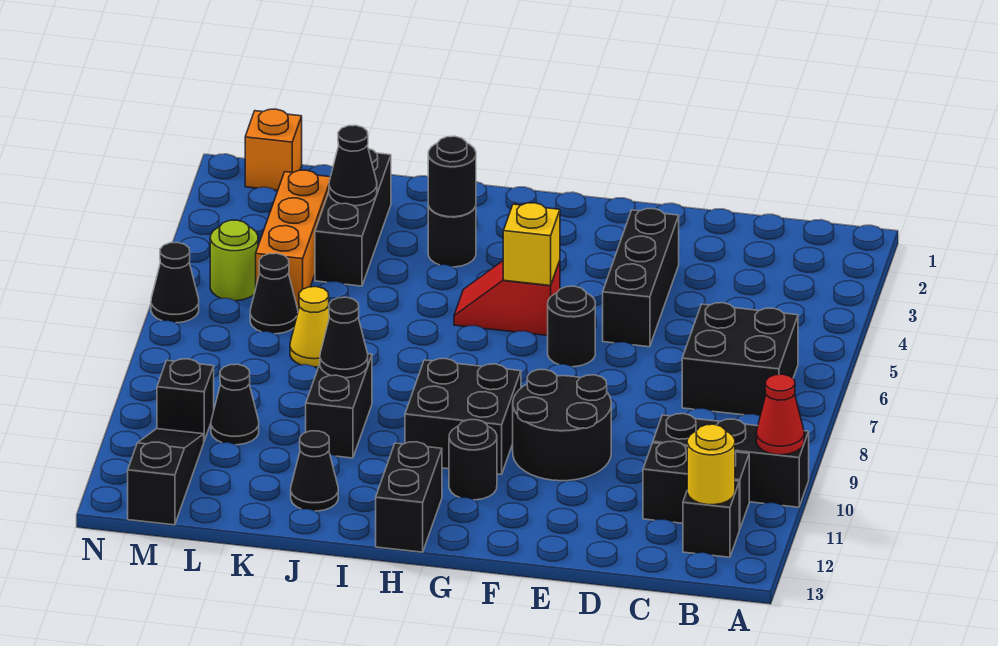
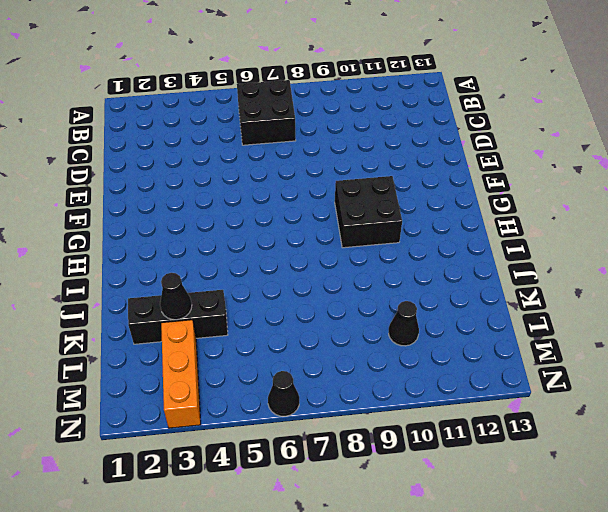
orange brick L3:N3 level 1 -> orange brick L3:L5 level 1
none -> black brick A10:C10 level 1
none -> black brick B11:C11 level 1
none -> black brick B12 level 1
none -> black brick E3:E5 level 1

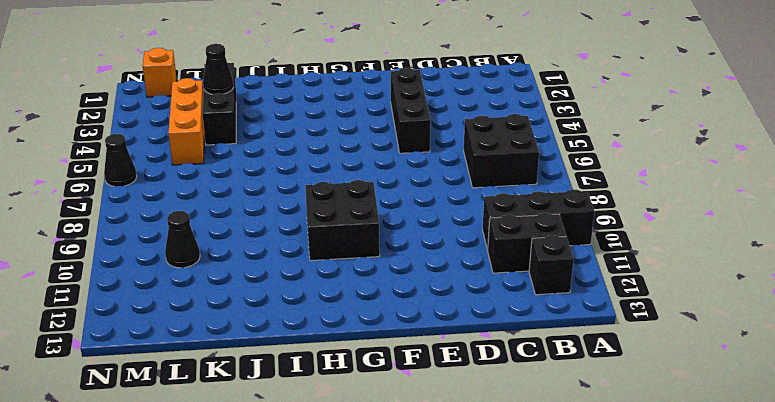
none -> black round brick E9:F10 level 1
none -> black round brick F6 level 1
none -> red slope G5:H5 level 1 top G
none -> black round brick G11 level 1

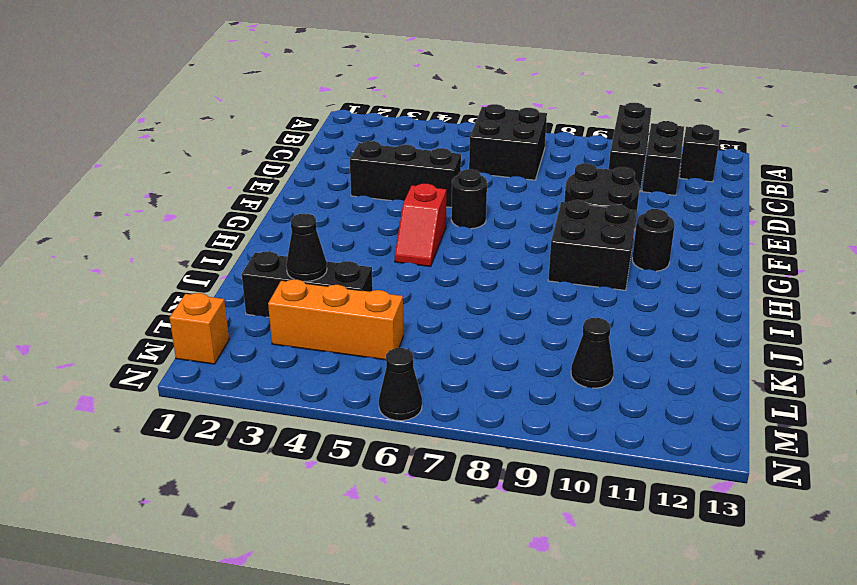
none -> black brick H12:H13 level 1
none -> black round brick I3 level 1
none -> black brick J9:J10 level 1
none -> black cone J12 level 1

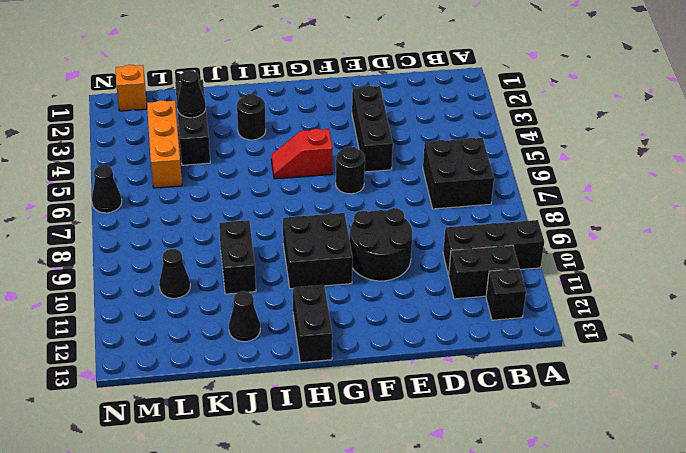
none -> black round brick G11 level 1
none -> yellow cone K7 level 1
none -> black cone L6 level 1
none -> lime round brick M5 level 1

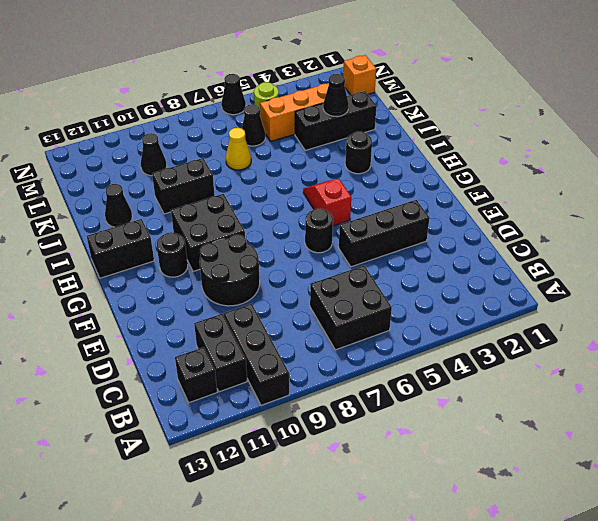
none -> black brick M10 level 1
none -> black slope M11:M13 level 1 top 13
none -> red cone A10 level 2
none -> yellow round brick B12 level 2

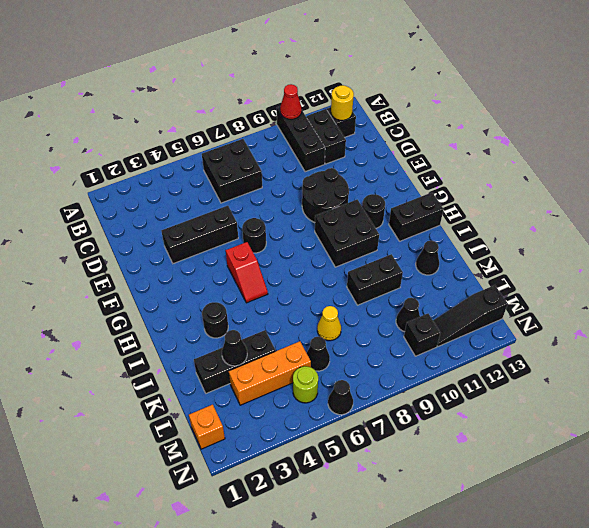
none -> yellow brick G5 level 2
none -> black round brick I3 level 2
none -> black cone J9 level 2

